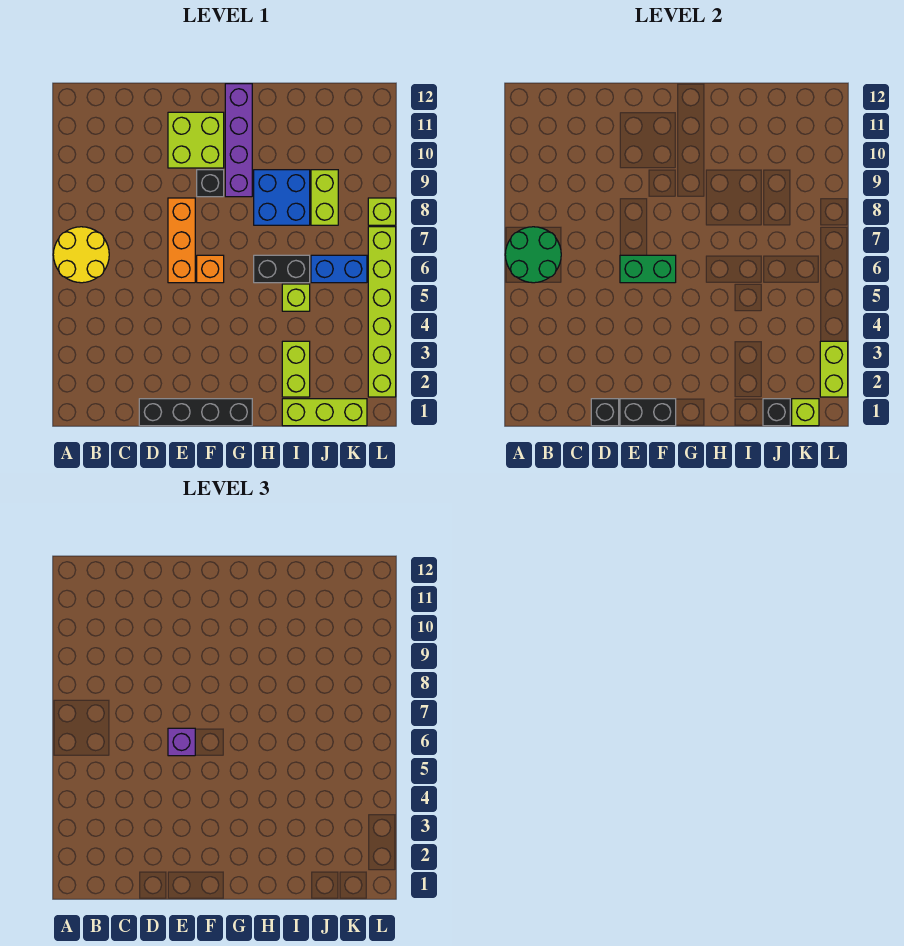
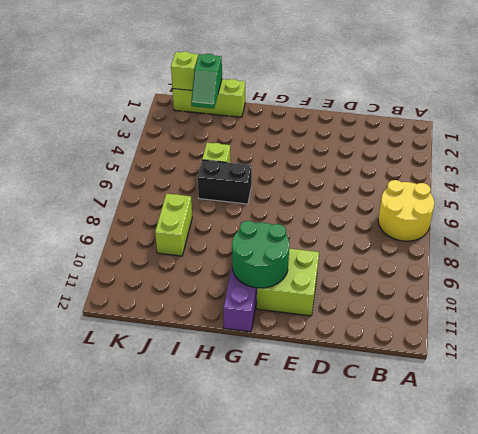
green round brick F10:G11 level 2 -> green round brick A6:B7 level 2
green slope J1:J2 level 2 top 1 -> black brick J1 level 2
none -> black brick D1:G1 level 1
none -> orange brick E6:E8 level 1
none -> orange brick F6 level 1

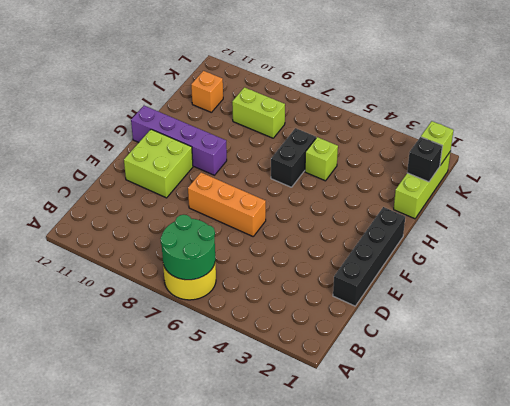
orange brick J11 level 1 -> orange brick F6 level 1
none -> black brick F9 level 1
none -> blue brick H8:I9 level 1
none -> lime brick I2:I3 level 1

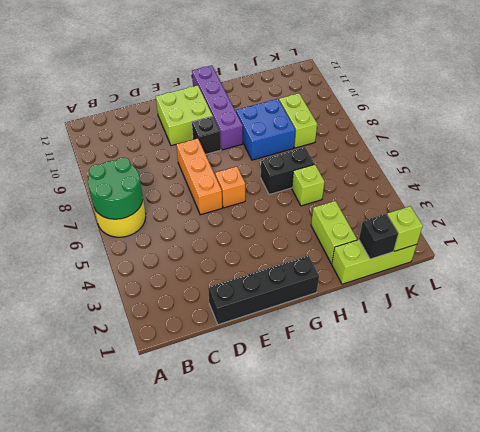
none -> blue brick J6:K6 level 1
none -> lime brick L2:L7 level 1
none -> lime brick L8 level 1

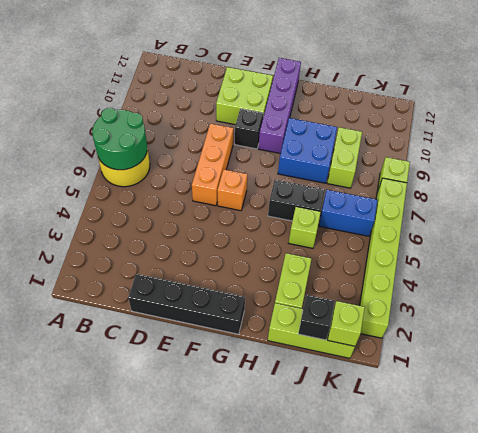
none -> black brick D1 level 2
none -> black brick E1:F1 level 2
none -> green brick E6:F6 level 2

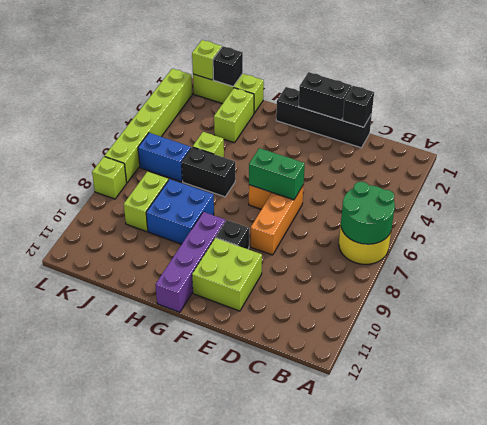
none -> lime brick L2:L3 level 2
none -> purple brick E6 level 3

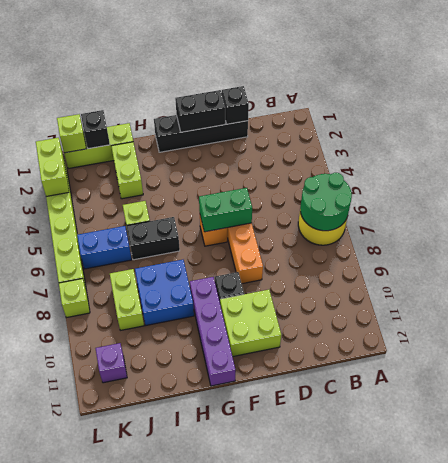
purple brick K11 level 1 -> purple brick E6 level 3

